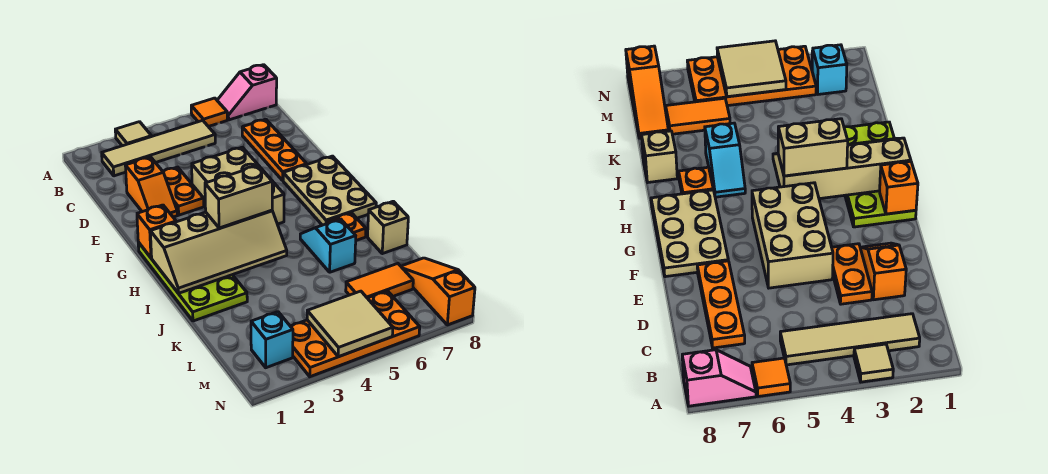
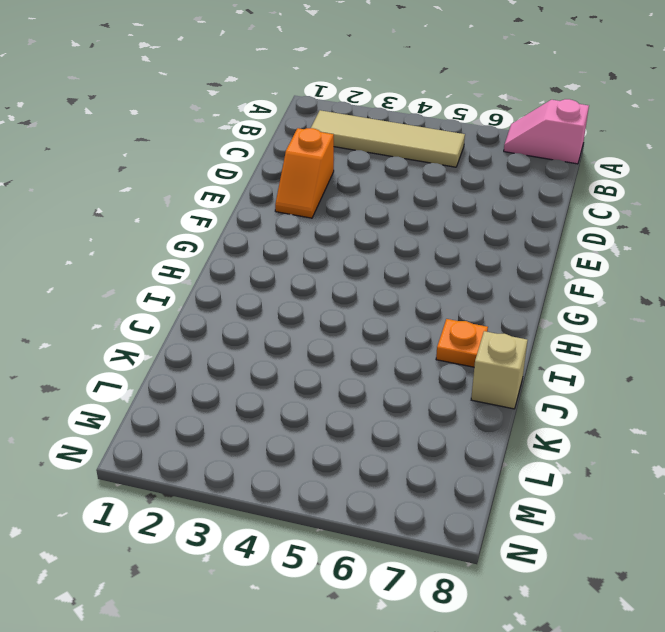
none -> tan tile A3 level 1
none -> orange tile A6 level 1
none -> orange plate C7:E7 level 1

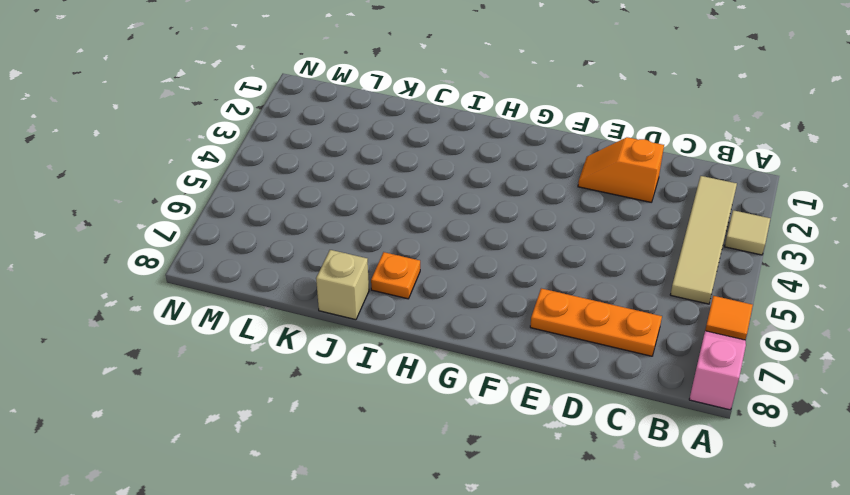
none -> orange plate D3:E3 level 1
none -> tan brick E4:G5 level 1
none -> tan plate F7:H8 level 1

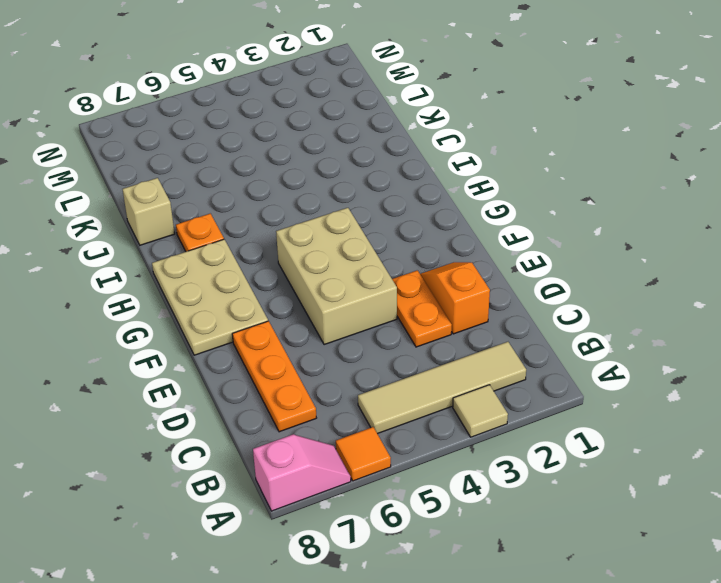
none -> lime plate G1:J2 level 1
none -> cyan slope I6:J6 level 1 top J
none -> orange tile L6:L7 level 1

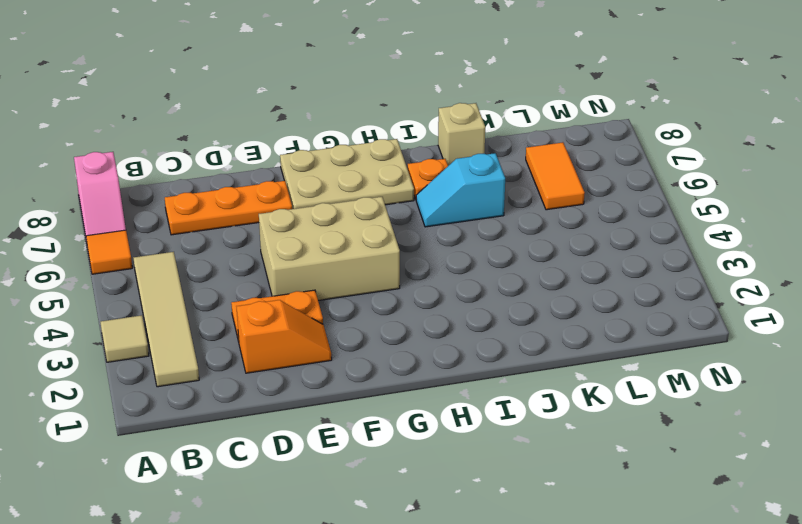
none -> lime plate G1:J2 level 1
none -> orange slope L8:N8 level 1 top N
none -> cyan brick M2 level 1

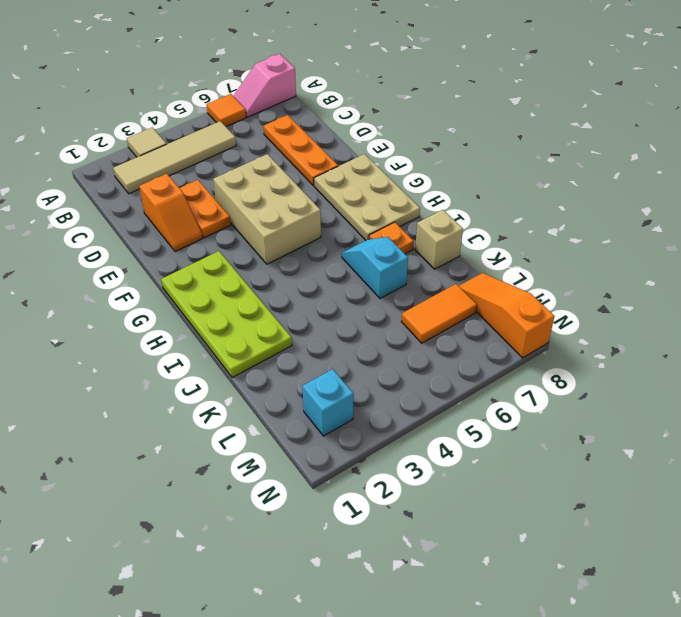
none -> orange plate M3:N6 level 1
none -> orange brick G1 level 2
none -> tan slope H1:I4 level 2 top H

